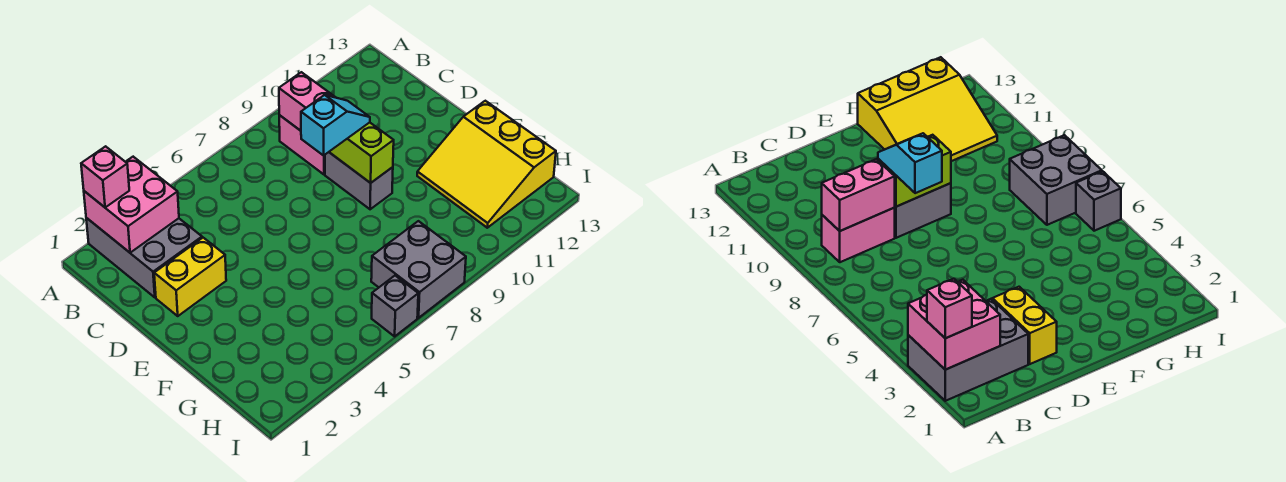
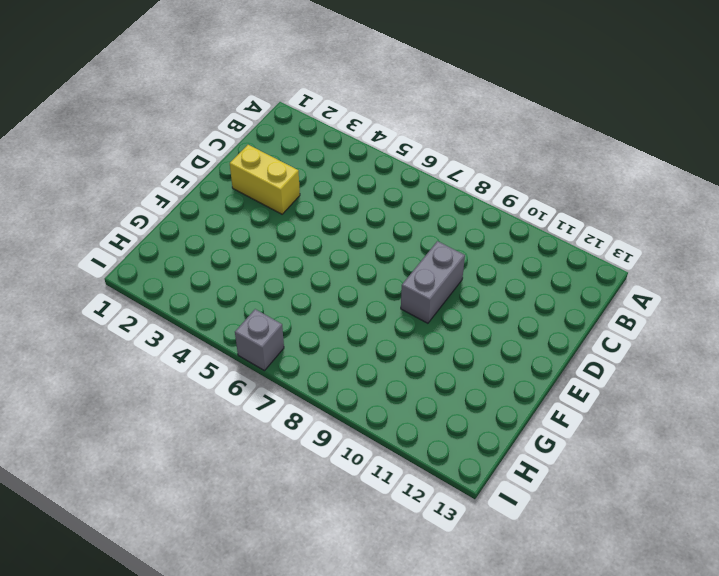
none -> grey brick A2:C3 level 1
none -> pink brick B9:C9 level 1
none -> yellow slope F11:H13 level 1 top 13

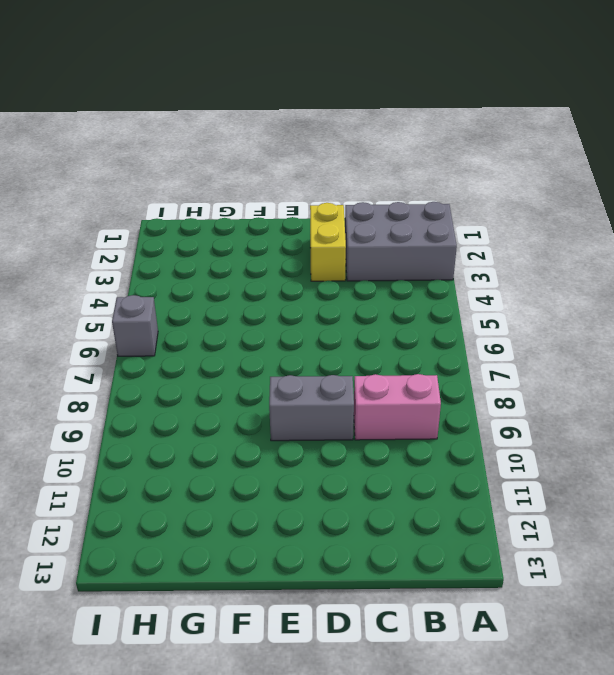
none -> yellow slope F11:H13 level 1 top 13
none -> grey brick H7:I8 level 1
none -> pink brick A2:B3 level 2

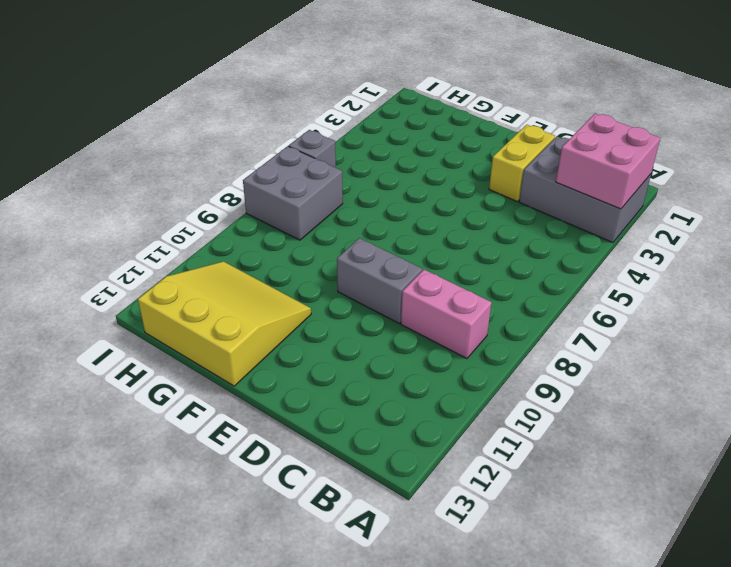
none -> pink brick B9:C9 level 2
none -> lime brick D9:E9 level 2
none -> pink brick A2 level 3

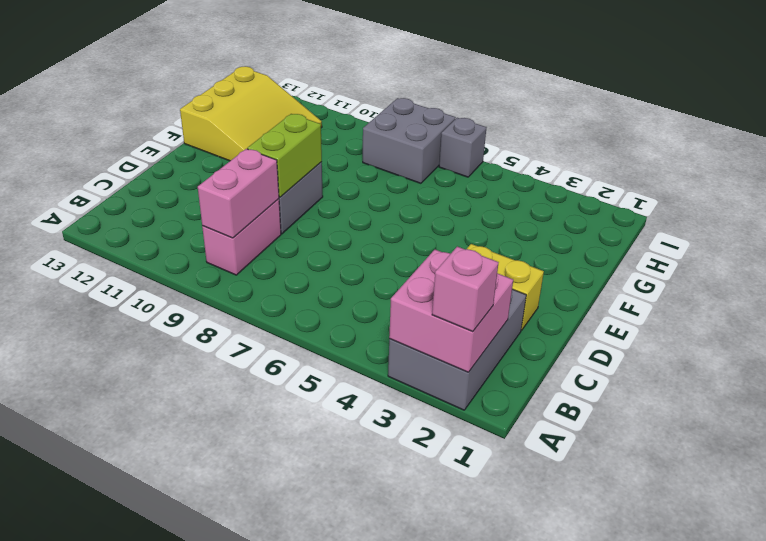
none -> cyan slope D8:D9 level 3 top 8

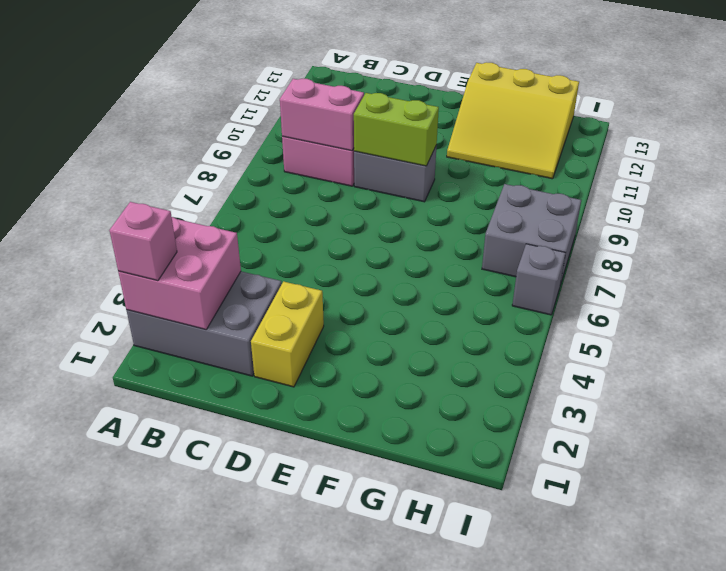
none -> cyan slope D8:D9 level 3 top 8

